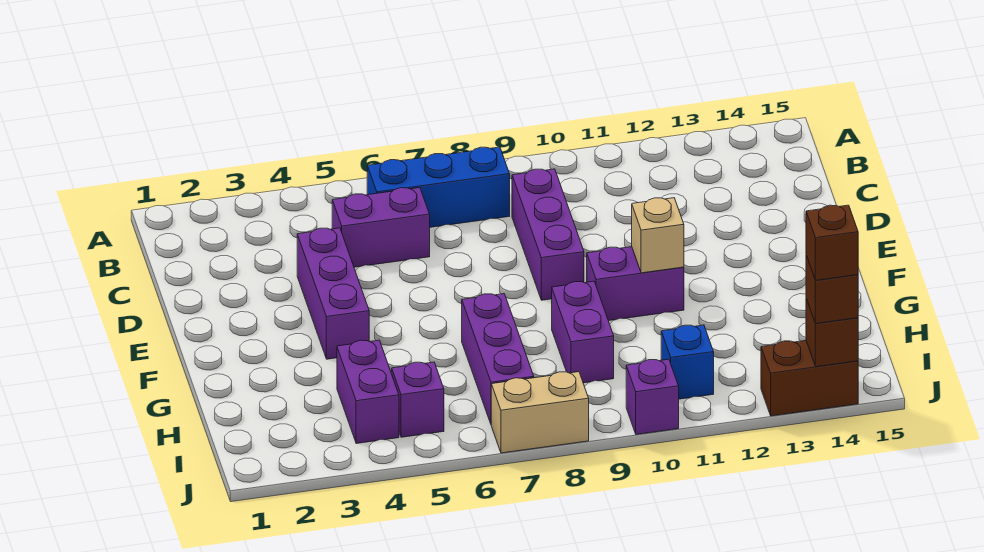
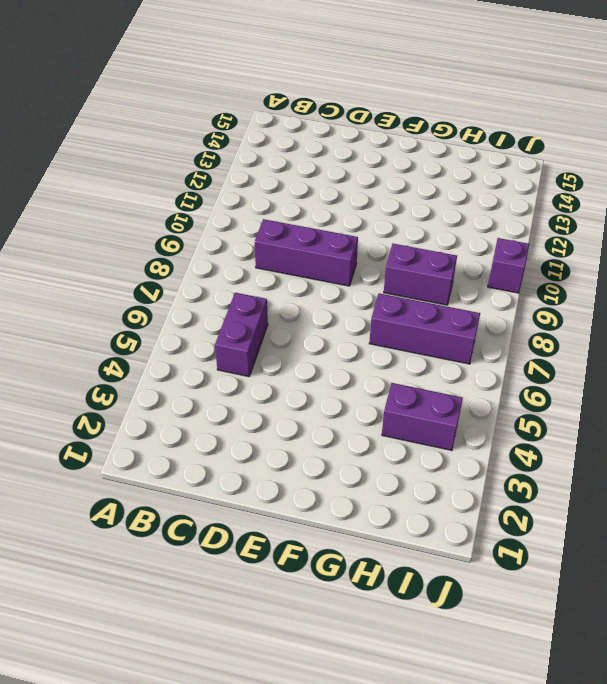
none -> blue brick B6:B8 level 1
none -> purple brick D4:F4 level 1
none -> purple brick F10:F11 level 1

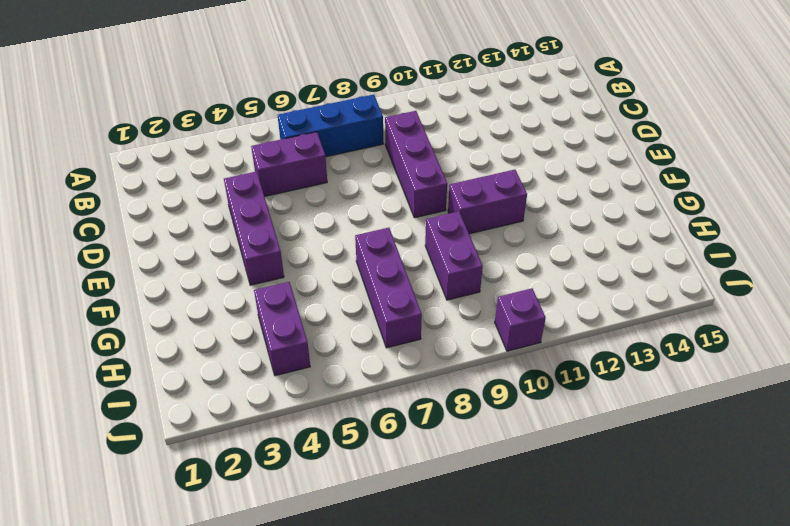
none -> purple brick I5 level 1
none -> blue brick I11 level 1
none -> tan brick J7:J8 level 1

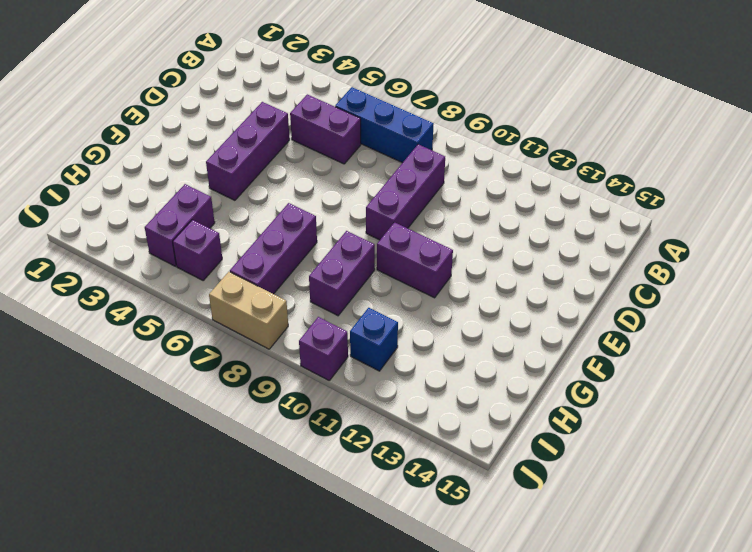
none -> brown brick J13:J14 level 1
none -> tan brick F11 level 2
none -> brown brick J14 level 2

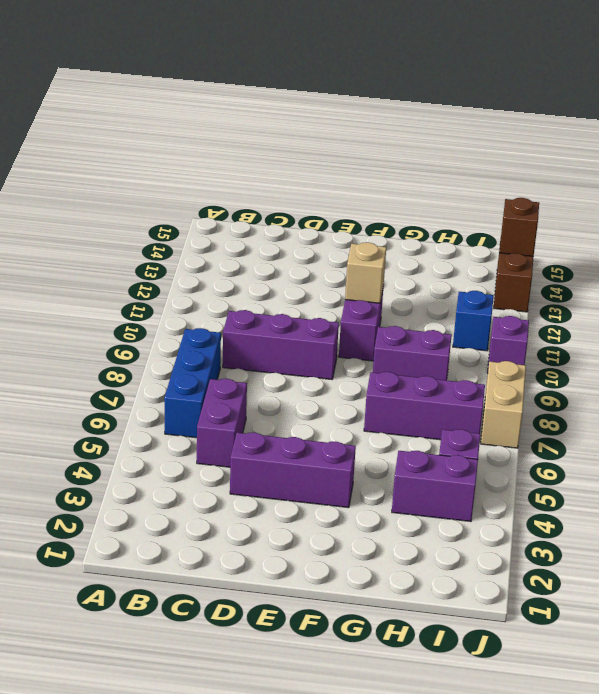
none -> brown brick J14 level 3
none -> brown brick J14 level 4

